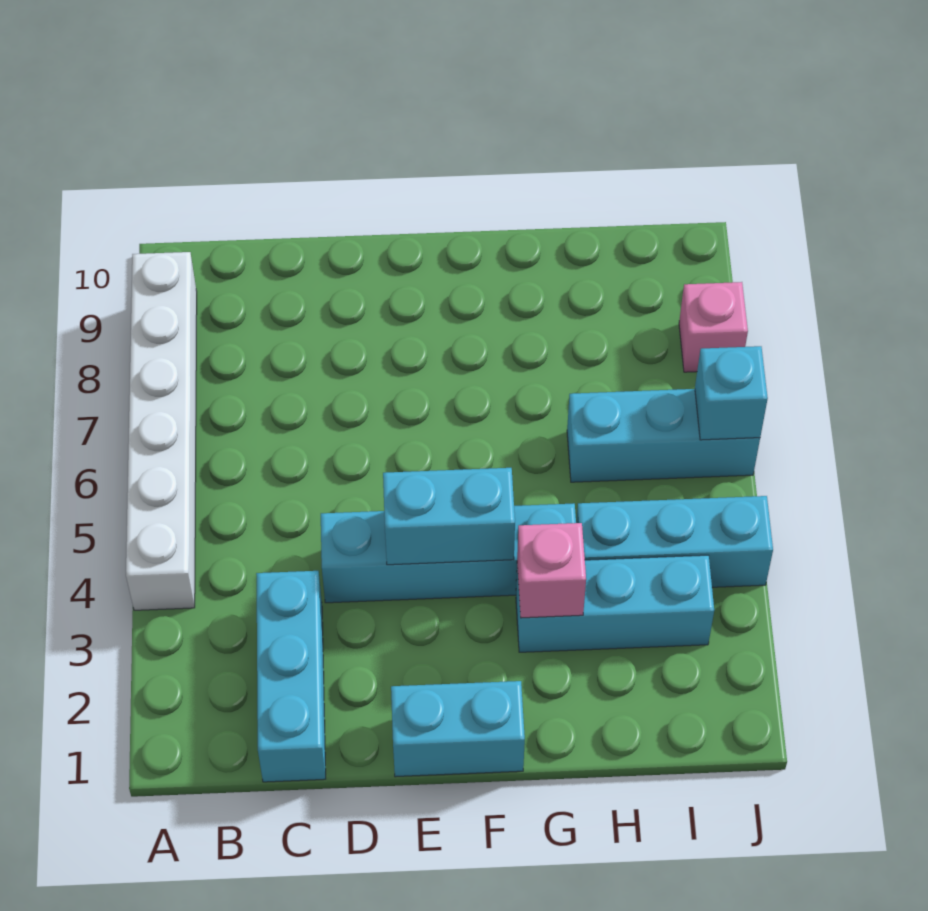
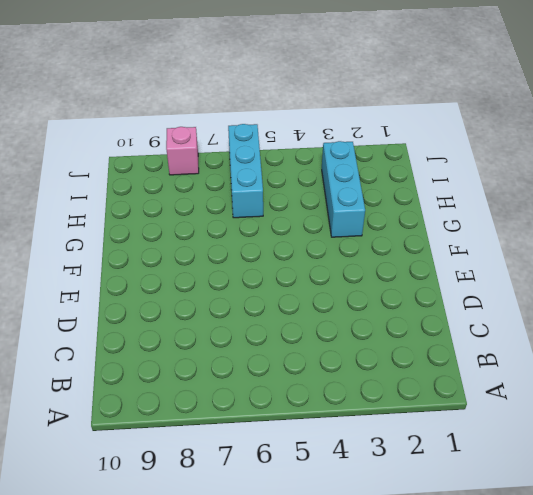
none -> white brick A4:A9 level 1
none -> cyan brick C1:C3 level 1

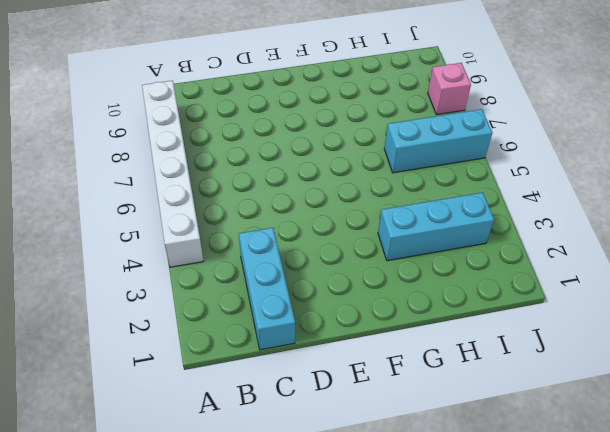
none -> cyan brick D4:G4 level 1
none -> cyan brick E1:F1 level 1

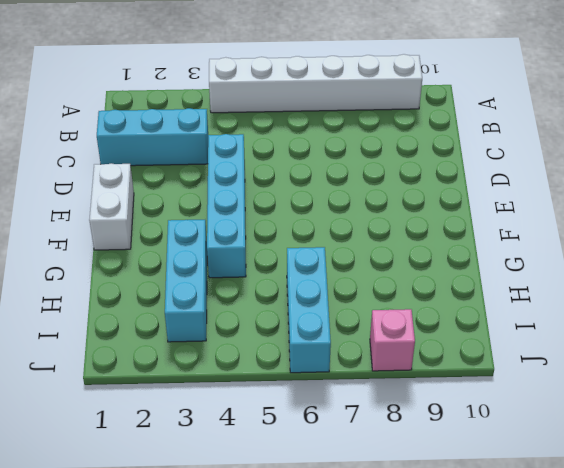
white brick E1:F1 level 1 -> cyan brick E1:F1 level 1
none -> cyan brick H4:J4 level 1
none -> cyan brick E4:F4 level 2

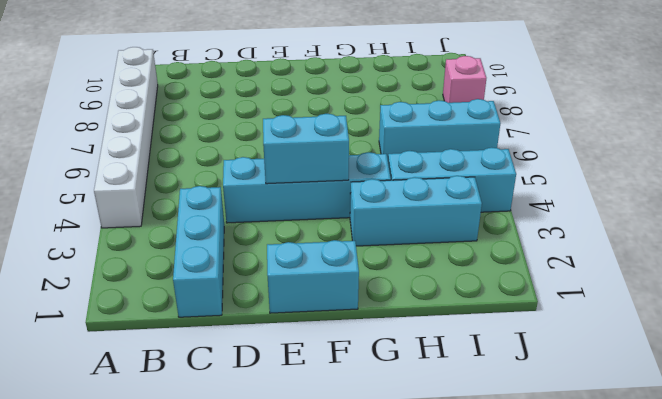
none -> pink brick G3 level 2
none -> cyan brick J6 level 2

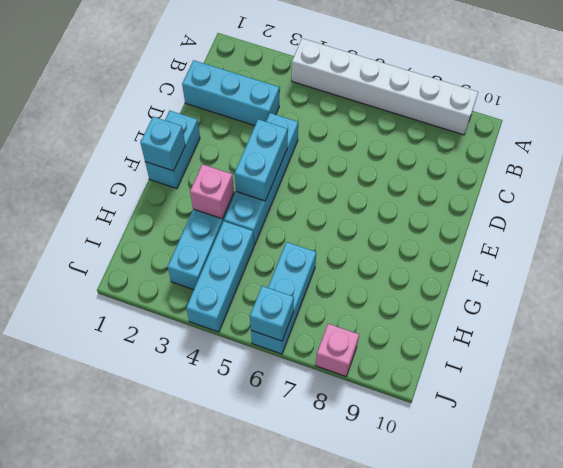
cyan brick F1 level 2 -> none

